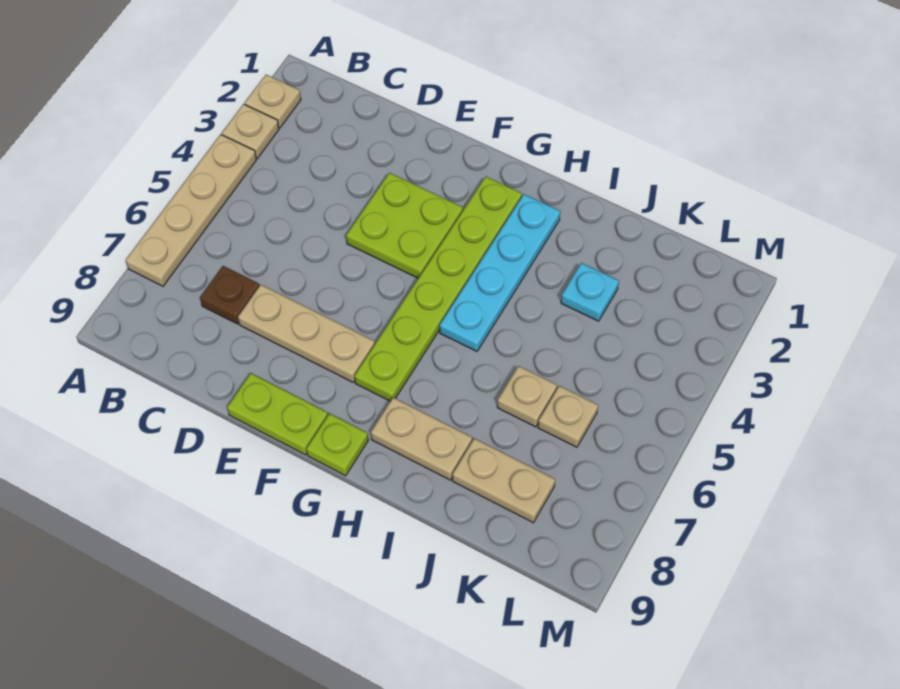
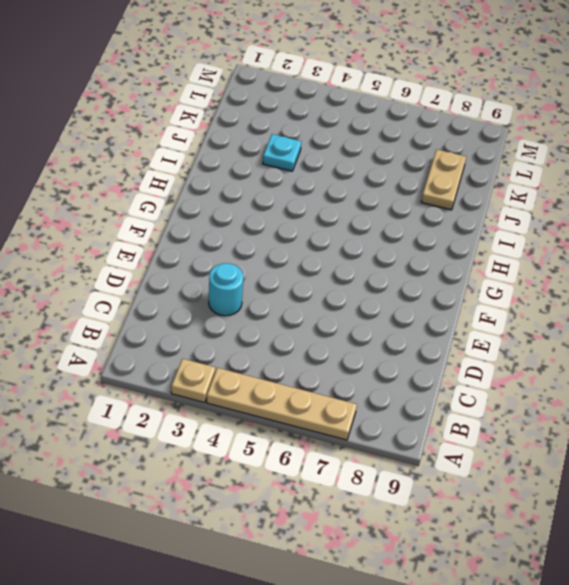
cyan round brick D3 level 1 -> none
none -> tan plate A2 level 1
none -> brown plate C7 level 1
none -> tan plate D7:F7 level 1

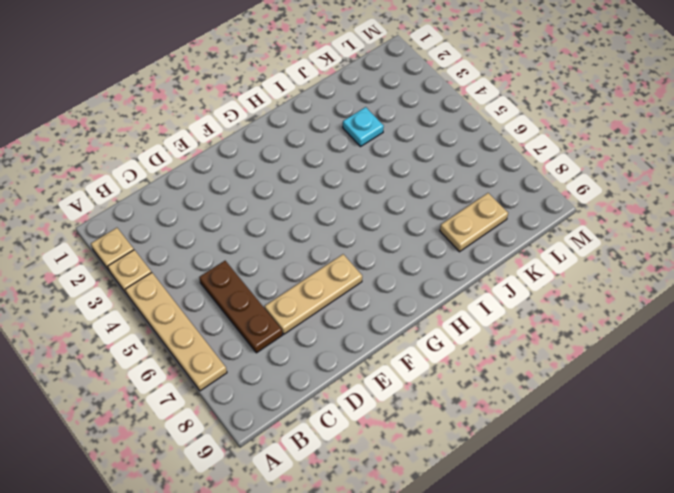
brown plate C5:C7 level 1 -> brown plate C7 level 1
none -> lime plate E3:F4 level 1
none -> lime plate E9:F9 level 1
none -> lime plate G2:G7 level 1

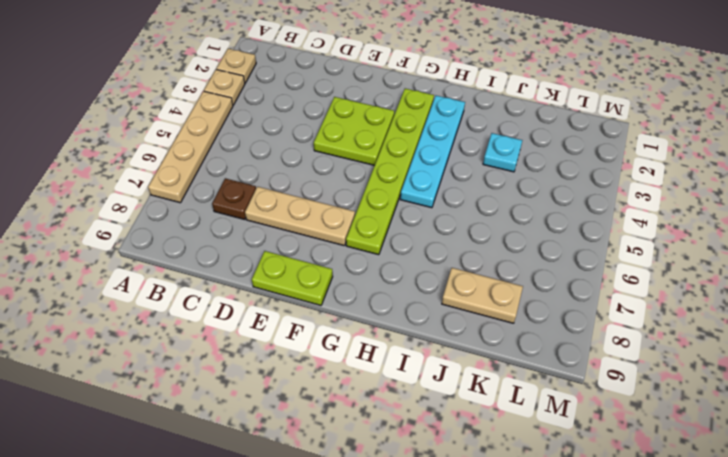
none -> lime plate G9 level 1
none -> tan plate H8:I8 level 1
none -> tan plate J6 level 1

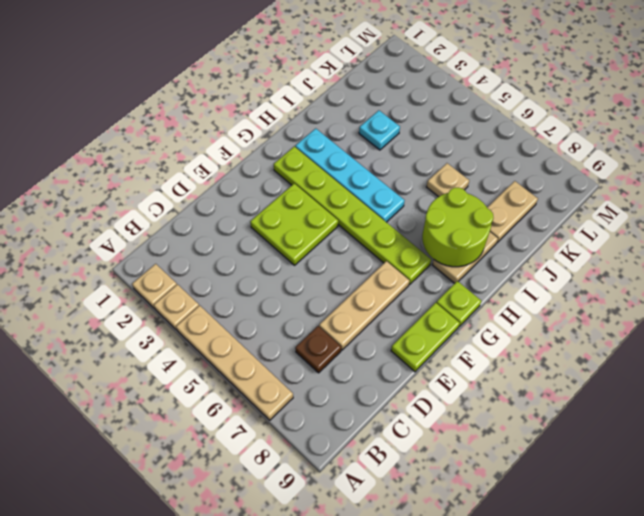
lime round brick H7:I8 level 2 -> none
none -> tan plate K6 level 1

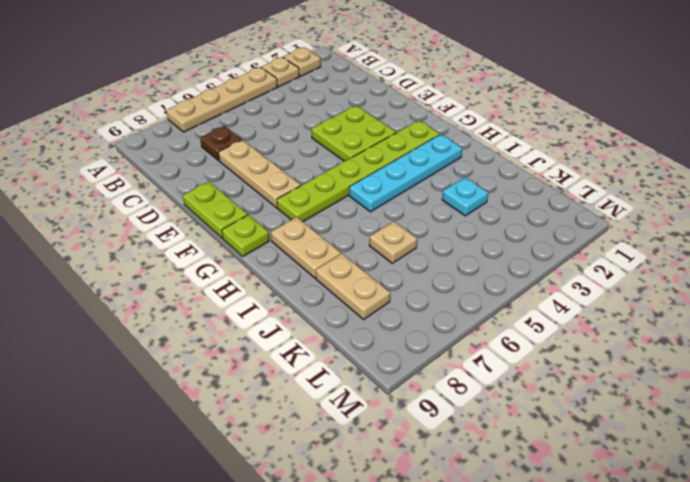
none -> tan plate K6 level 1

